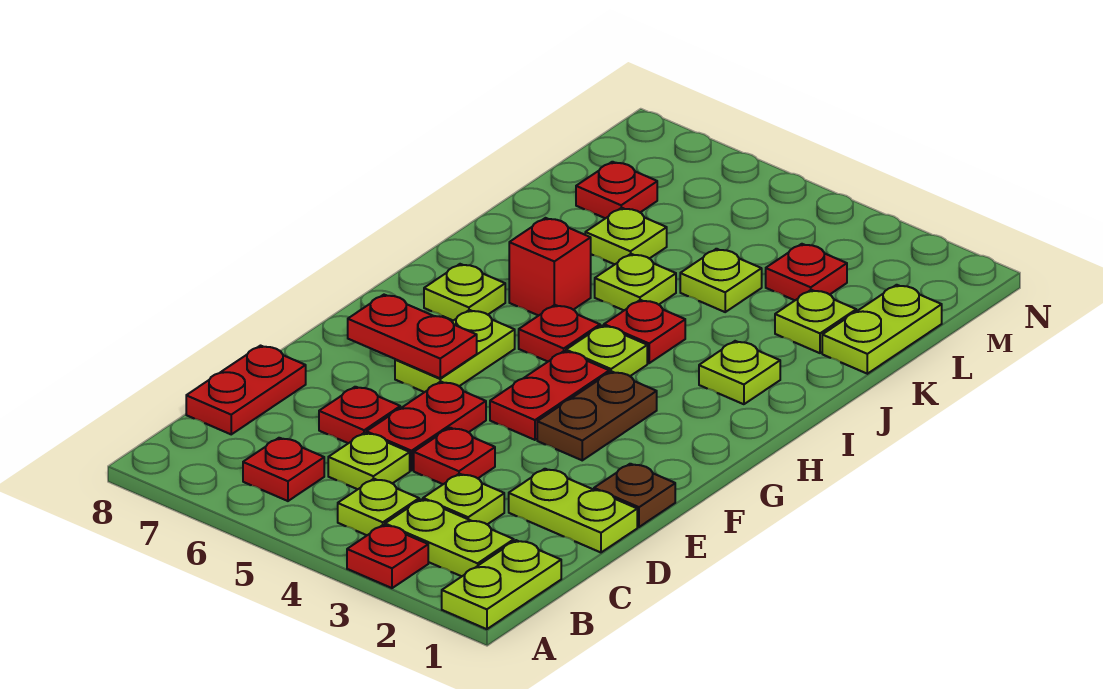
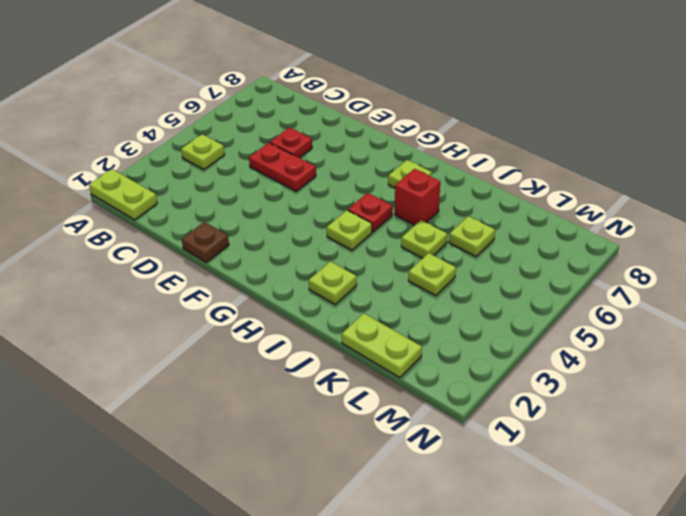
none -> red plate A3 level 1
none -> lime plate B2:B3 level 1
none -> red plate B6 level 1
none -> lime plate C3 level 1

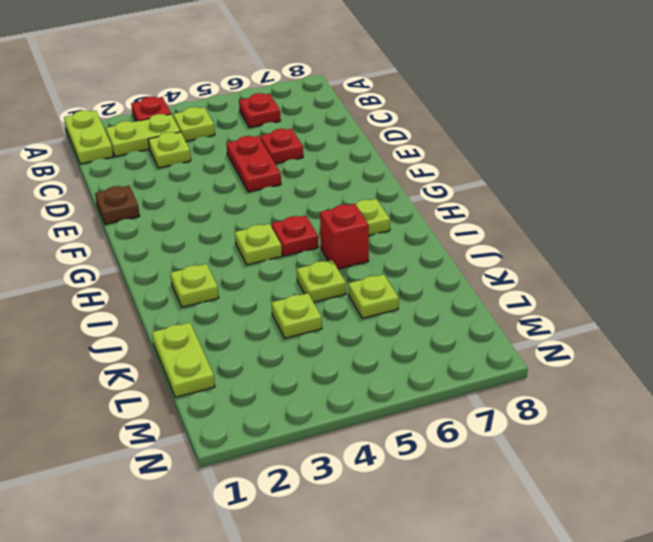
none -> lime plate C5 level 1
none -> red plate C8:D8 level 1
none -> lime plate D1:D2 level 1
none -> red plate D4 level 1

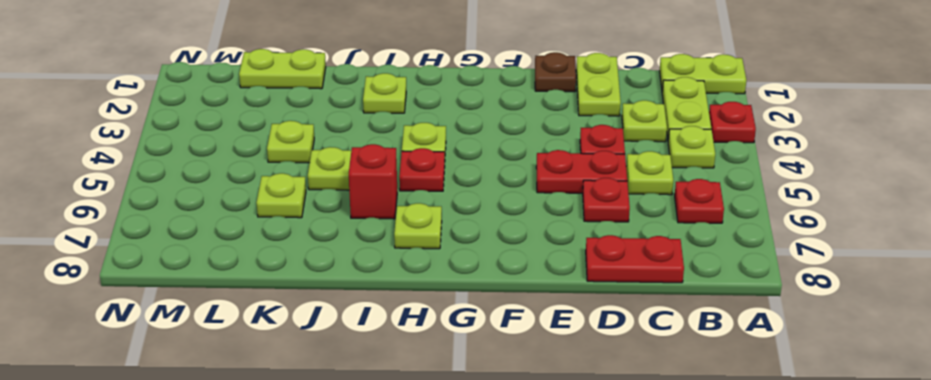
none -> brown plate F3:G3 level 1
none -> red plate F4:G4 level 1
none -> lime plate F6:G6 level 1
none -> red plate I4 level 1

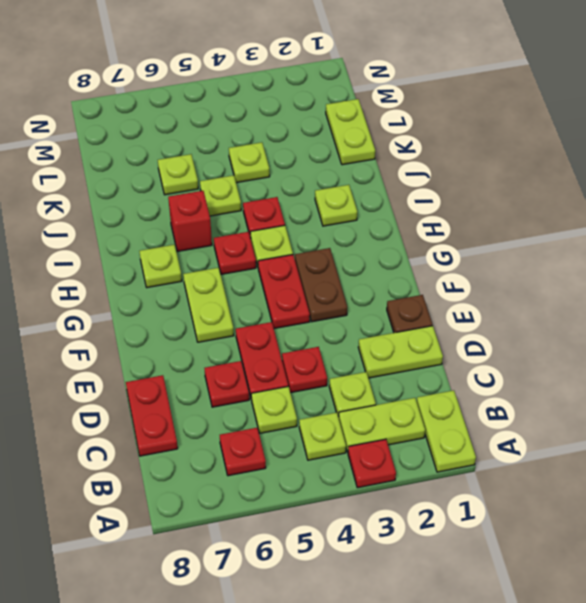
none -> lime plate K2 level 1
none -> red plate L3 level 1
none -> red plate L7 level 1
none -> red plate F6:F7 level 2

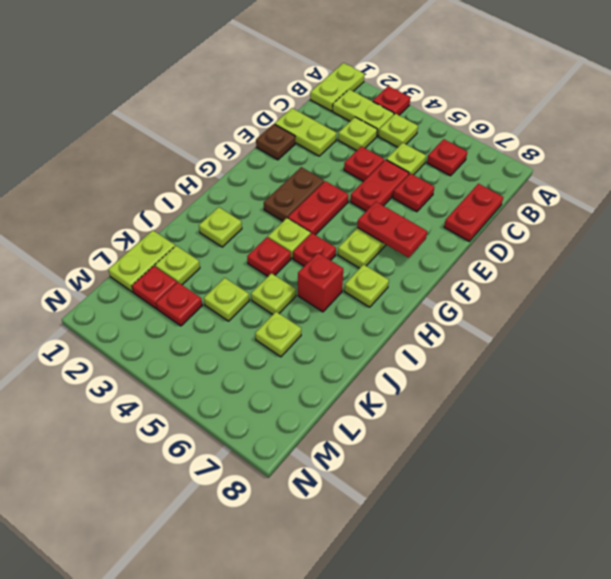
red plate L2 level 1 -> red plate L7 level 1

